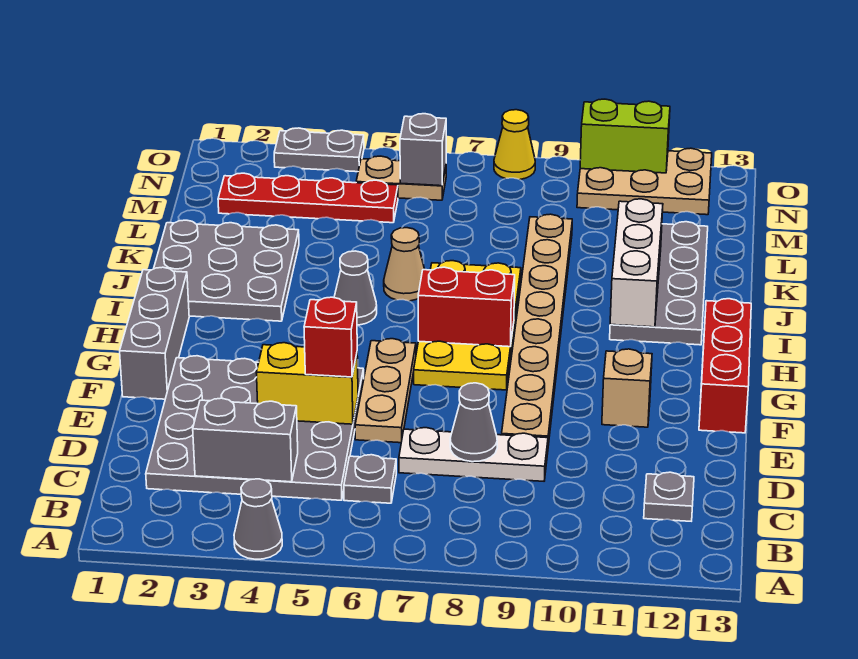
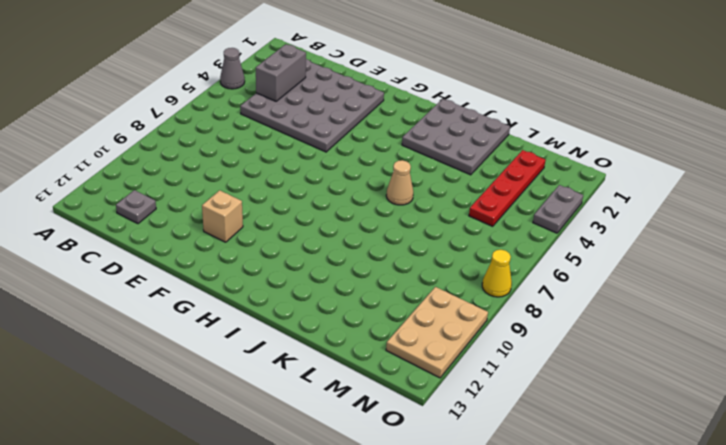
none -> grey plate C6 level 1
none -> white plate D7:D9 level 1
none -> tan plate E6:G6 level 1

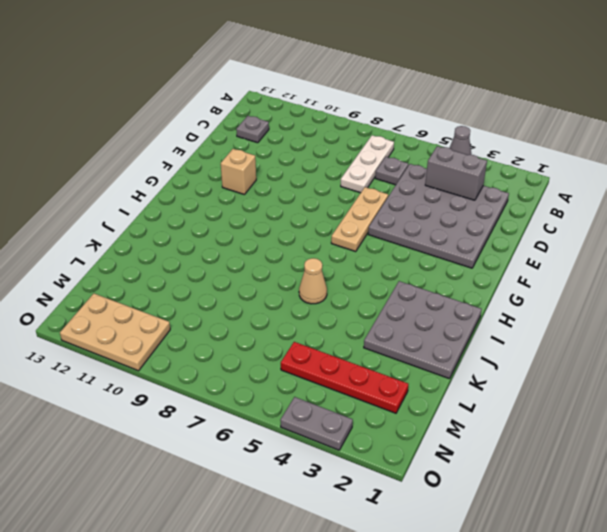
white plate B7:D7 level 1 -> white plate D7:D9 level 1
none -> tan plate E9:L9 level 1
none -> grey brick F1:H1 level 1
none -> red brick F13:H13 level 1

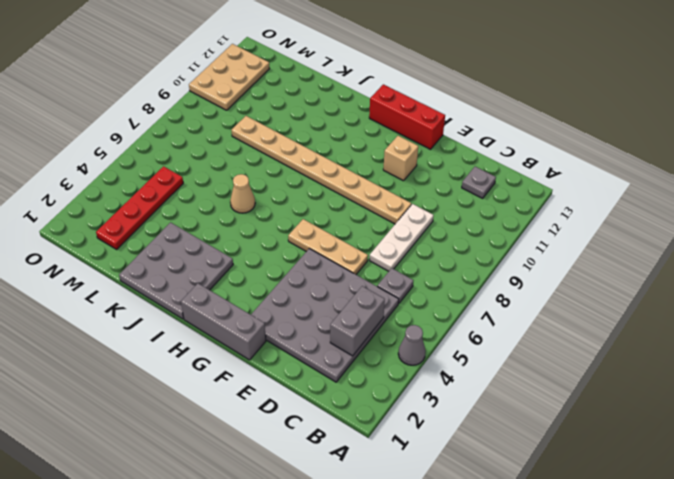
none -> yellow plate G7:J8 level 1
none -> grey cone I5 level 1
none -> grey plate I11:L12 level 1

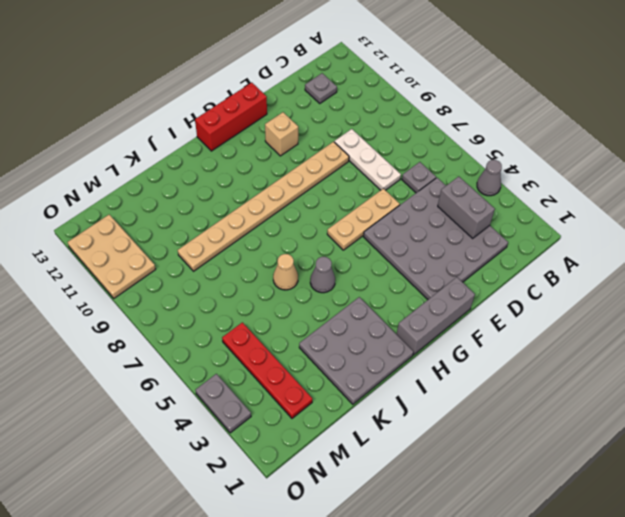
none -> yellow plate G7:J8 level 1
none -> grey plate I11:L12 level 1
none -> tan plate N5:N6 level 1

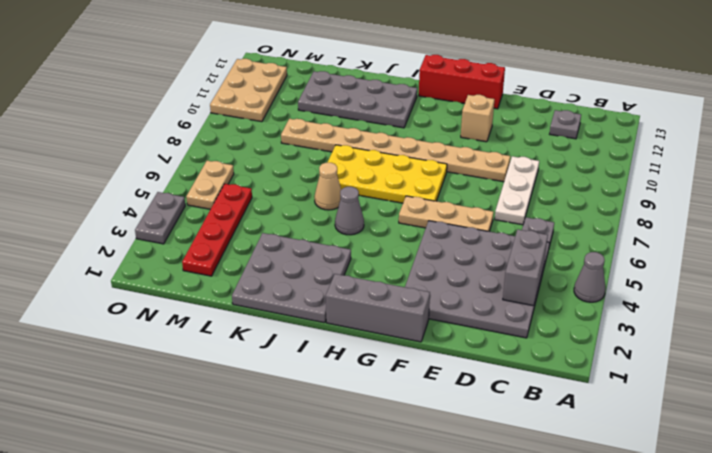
none -> yellow cone O8 level 1
none -> grey cone D8 level 2
none -> yellow brick E4:E5 level 2

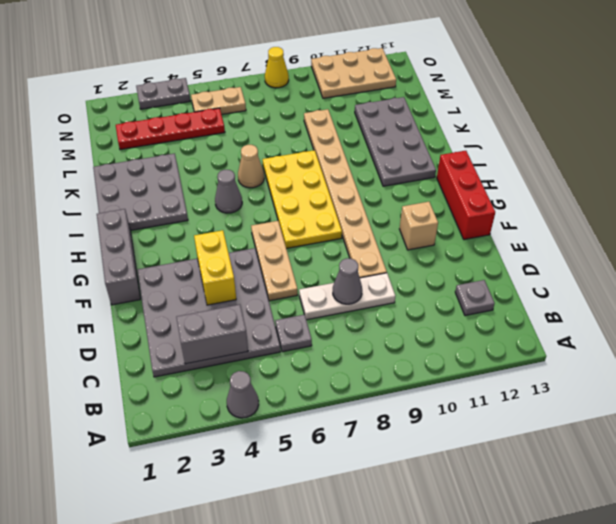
yellow brick E4:F4 level 2 -> yellow brick E4:E5 level 2
none -> red brick H7:H8 level 2
none -> white brick I11:K11 level 2
none -> grey brick N6 level 2

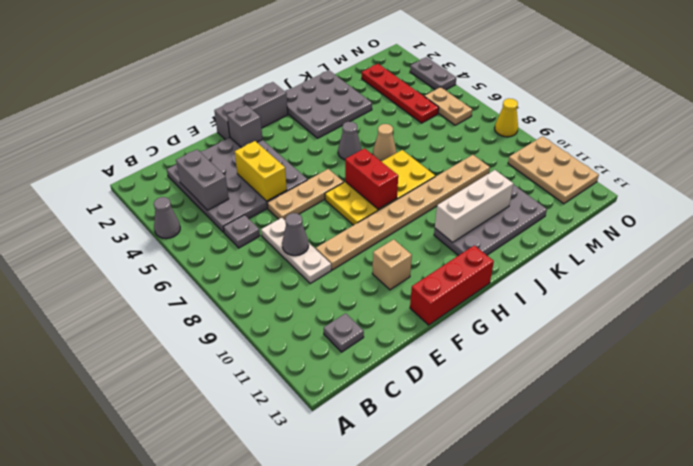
grey brick F2 level 2 -> grey brick N6 level 2
none -> lime brick O10:O11 level 2
none -> red brick E5 level 3

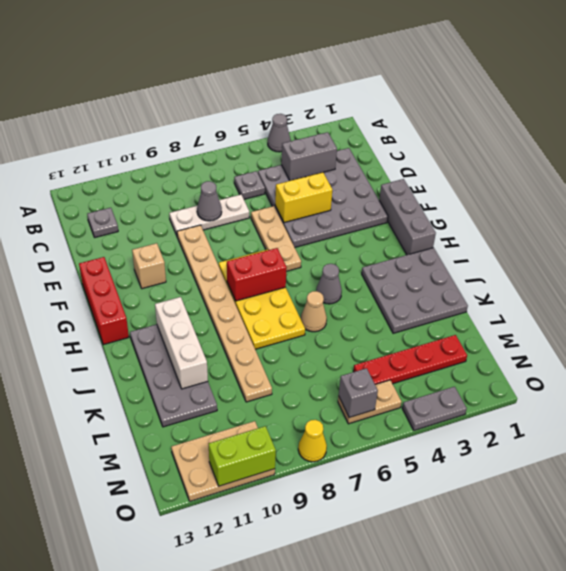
none -> red brick E5 level 3

